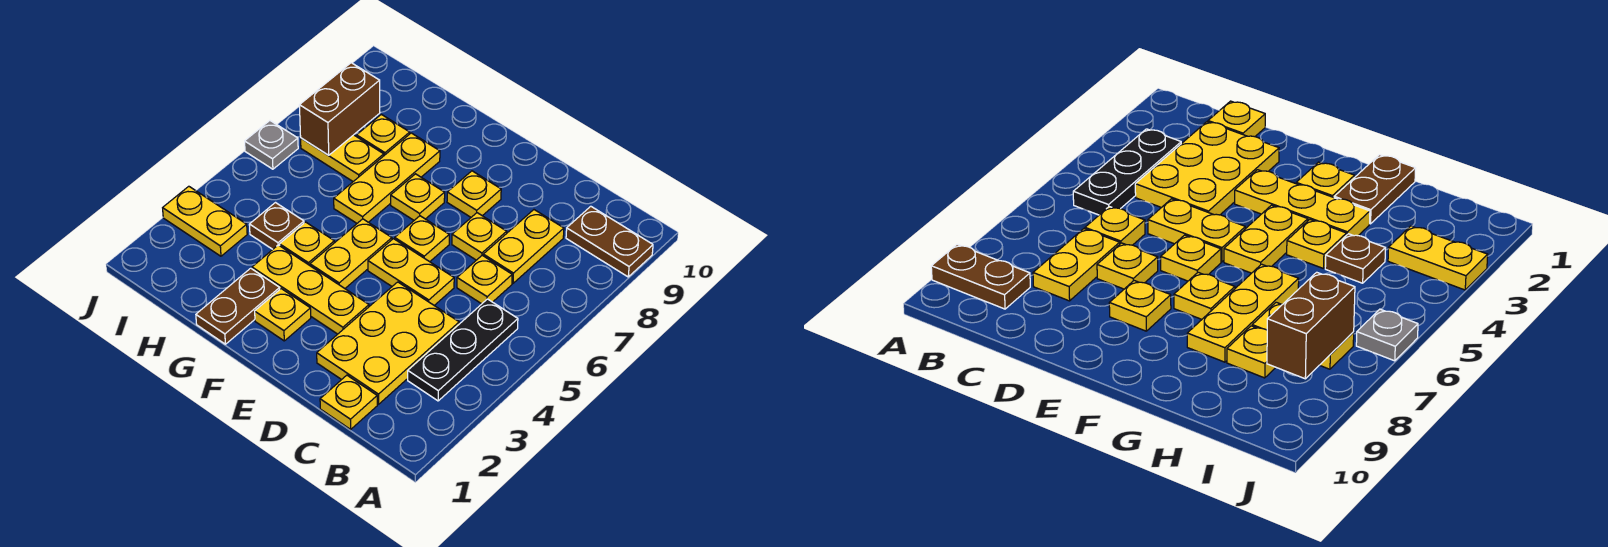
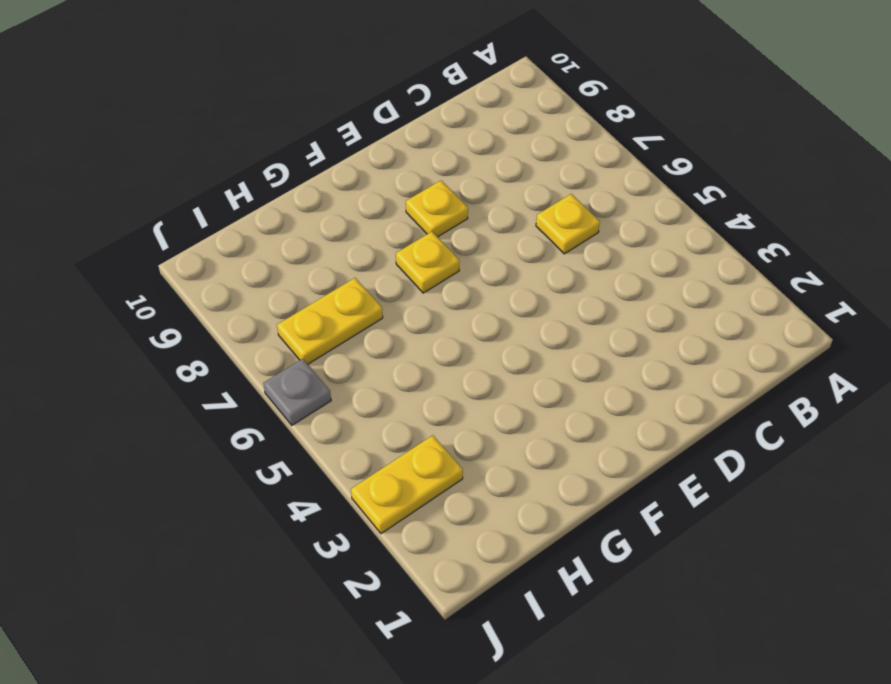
none -> brown plate A9:B9 level 1
none -> black plate B3:B5 level 1
none -> yellow plate C1 level 1

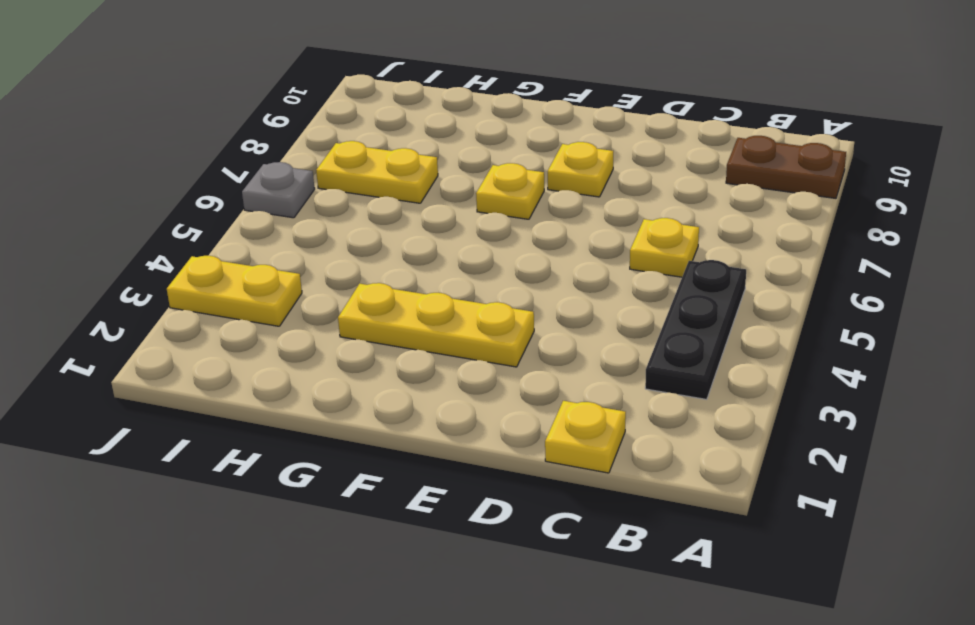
none -> yellow plate C2:D4 level 1
none -> yellow plate C7:C8 level 1
none -> yellow plate D5:E5 level 1

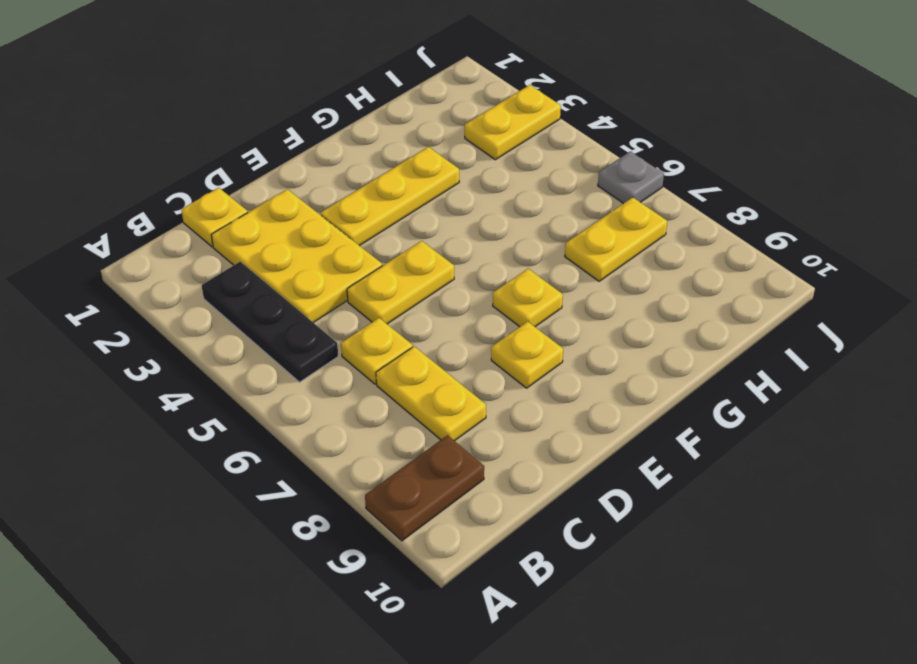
none -> yellow plate D7 level 1
none -> yellow plate E6 level 1
none -> yellow plate F2 level 1

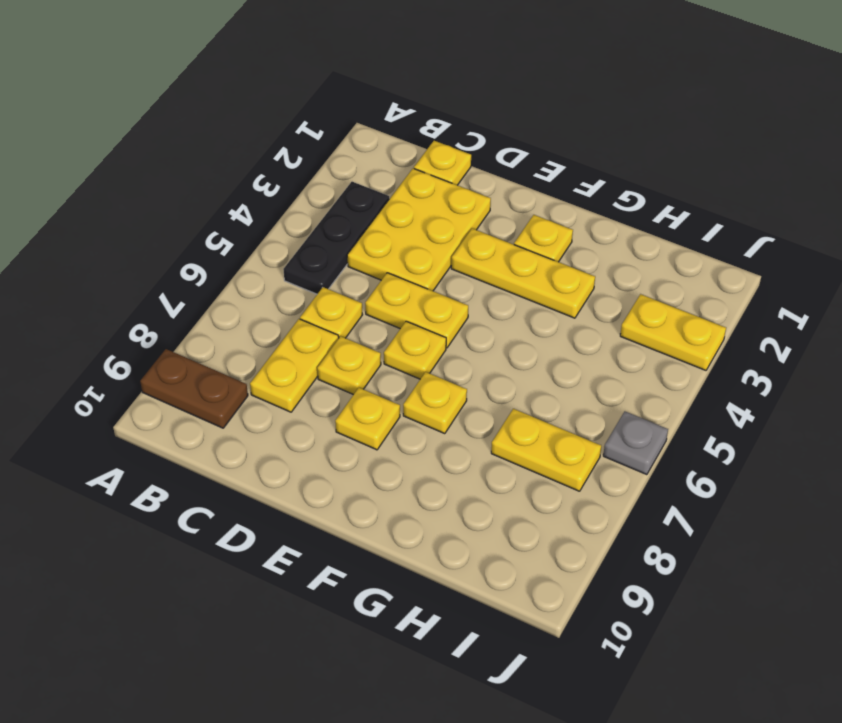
none -> yellow plate F4:F5 level 1
none -> brown plate G1:G2 level 1
none -> yellow plate G4 level 1

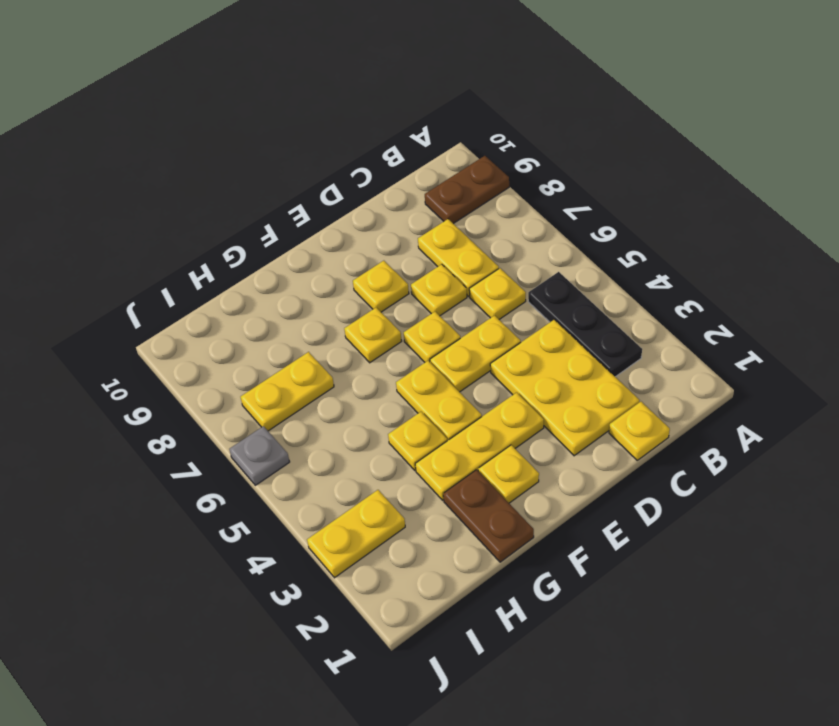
none -> yellow plate G6:G8 level 1
none -> brown plate H4 level 1
none -> yellow plate H8 level 1

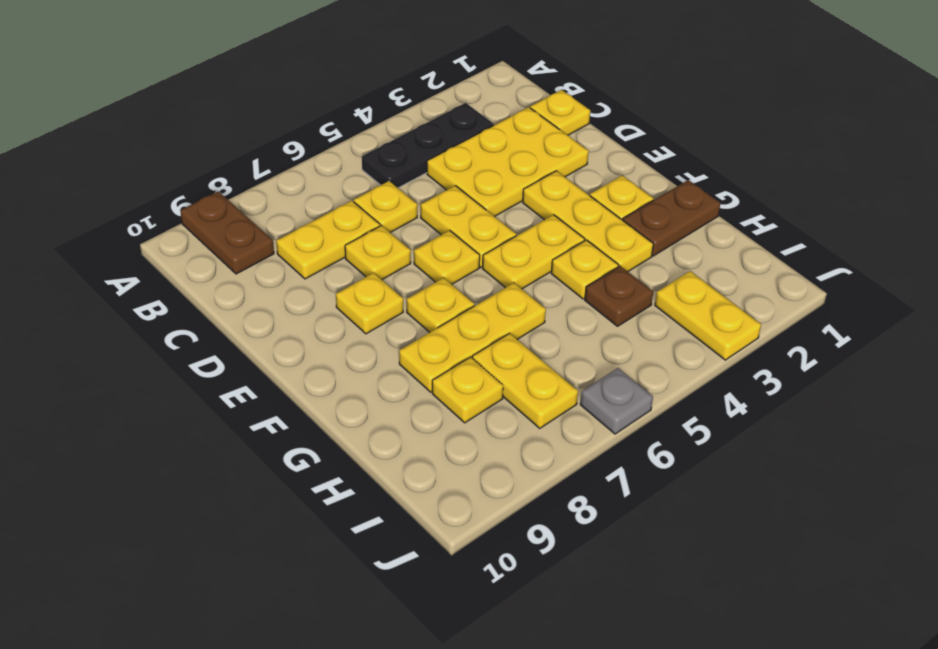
none -> brown brick I7:I8 level 2

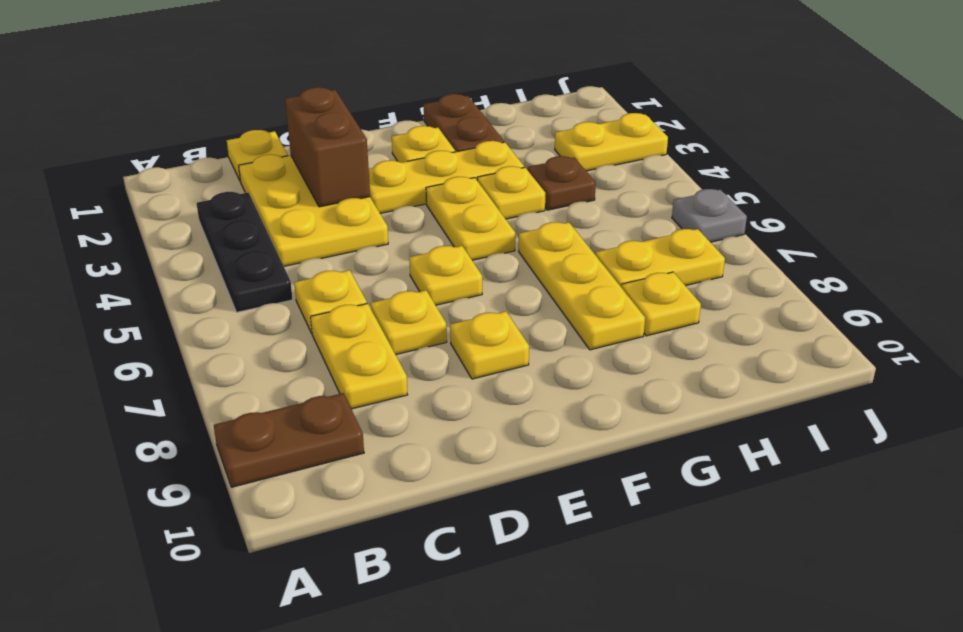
brown brick D2:D3 level 2 -> brown brick I7:I8 level 2
none -> yellow plate D5:E5 level 1
none -> yellow plate F7 level 1

